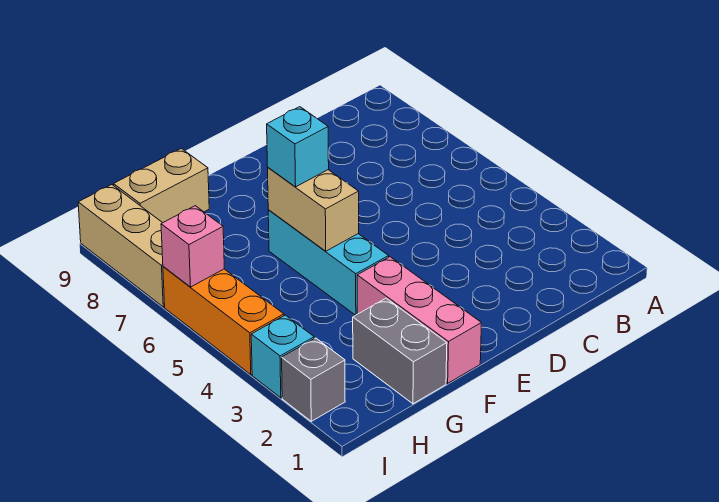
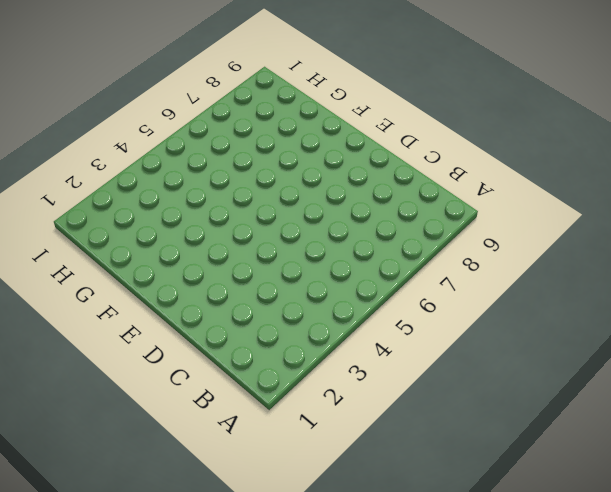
none -> pink brick F1:F3 level 1
none -> cyan brick F4:F6 level 1

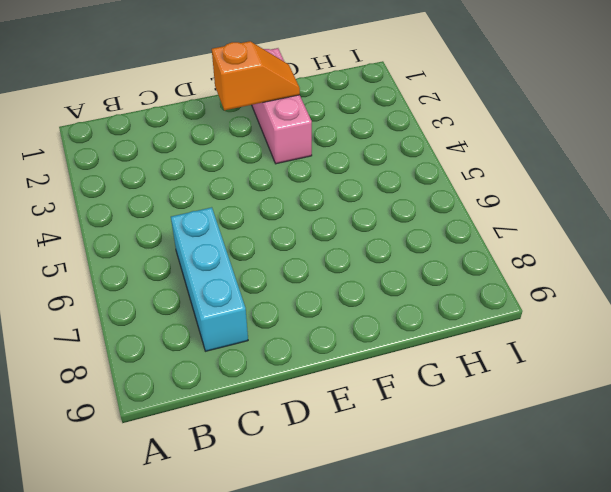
cyan brick C6:C8 level 1 -> cyan brick F4:F6 level 1
orange slope E2:F2 level 2 top E -> none
none -> grey brick G1:G2 level 1
none -> tan brick G9:H9 level 1

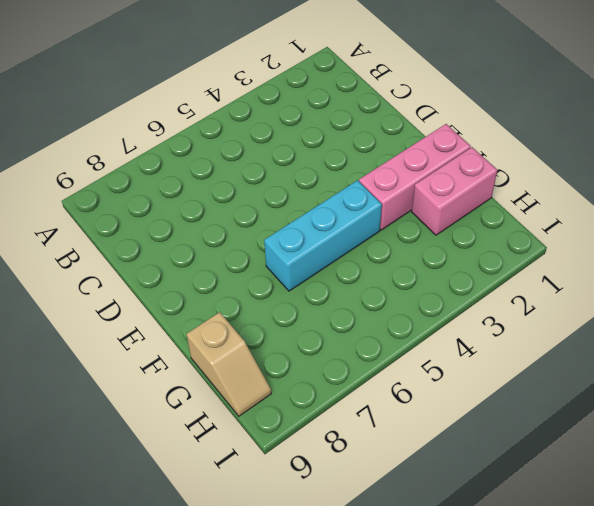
pink brick G1:G2 level 1 -> grey brick G1:G2 level 1
tan slope G9:H9 level 1 top G -> tan brick G9:H9 level 1
none -> grey brick I2 level 1
none -> cyan brick I3 level 1

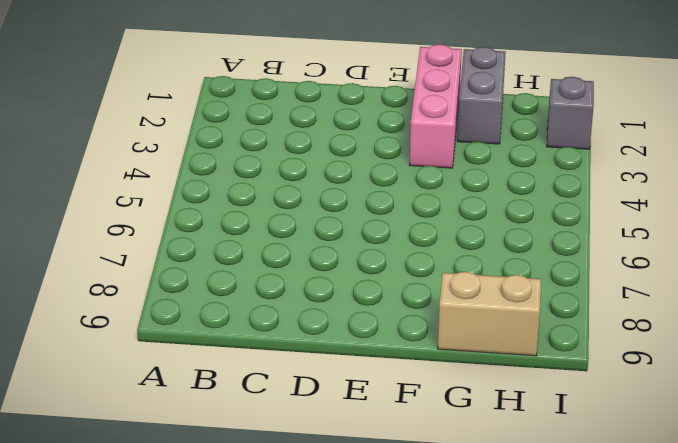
none -> cyan brick F4:F6 level 1
none -> cyan brick I3 level 1

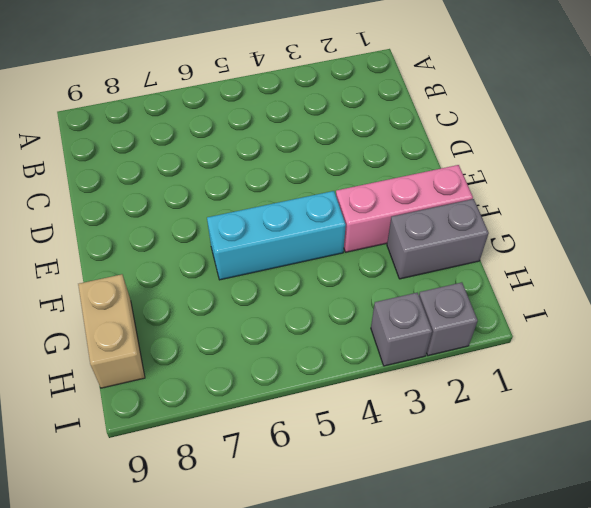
grey brick I3 level 1 -> cyan brick I3 level 1
none -> orange brick I4:I6 level 1
none -> tan brick I7:I9 level 1

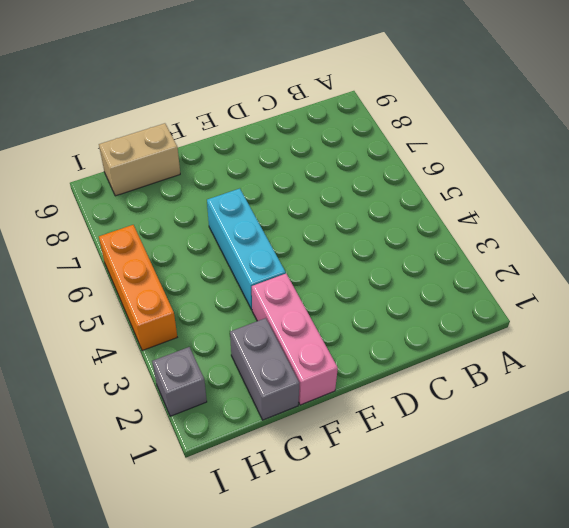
none -> cyan brick I3 level 1
none -> tan brick I7:I9 level 1

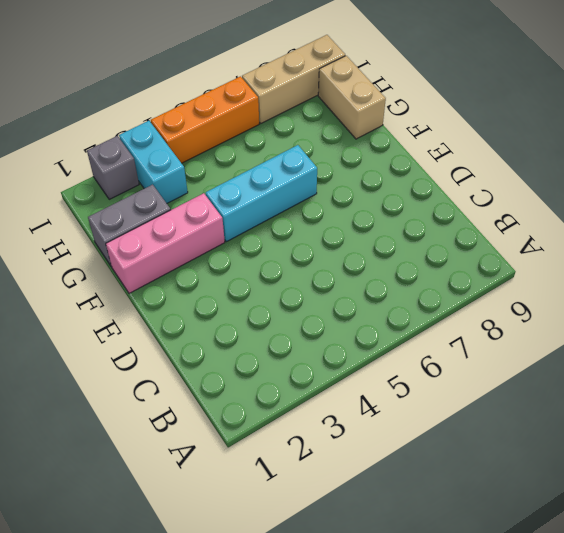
cyan brick H3:I3 level 1 -> cyan brick I3 level 1
none -> tan brick F5:F6 level 2
none -> pink brick I6 level 2

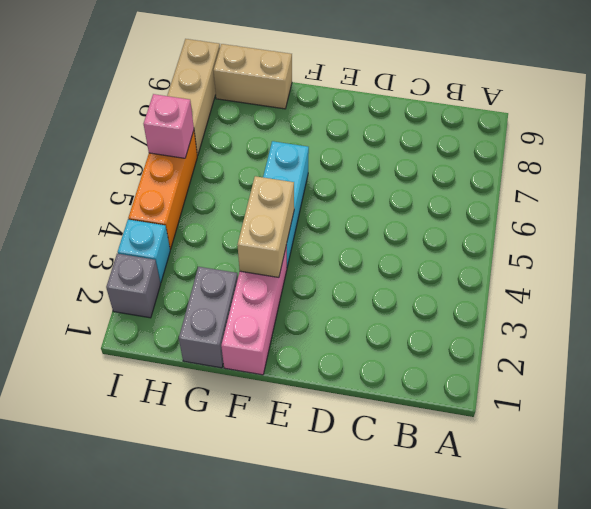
tan brick F3:F4 level 2 -> tan brick F5:F6 level 2
none -> cyan brick F6 level 3

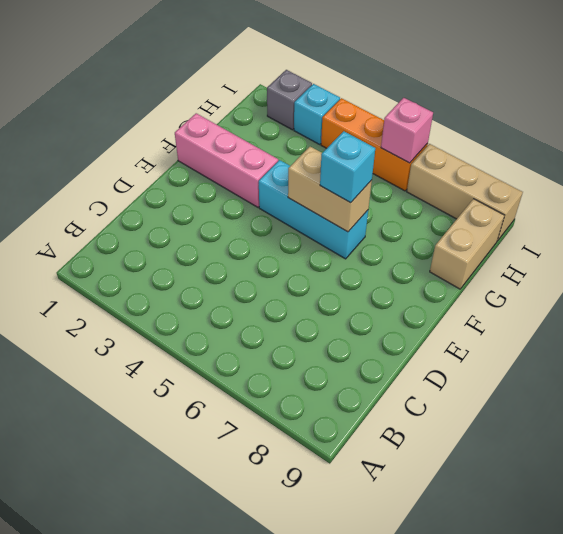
none -> grey brick G1:G2 level 1

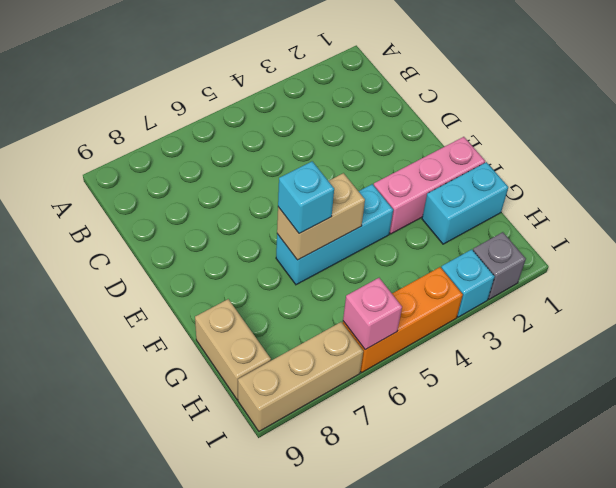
cyan brick G1:G2 level 1 -> grey brick G1:G2 level 1

